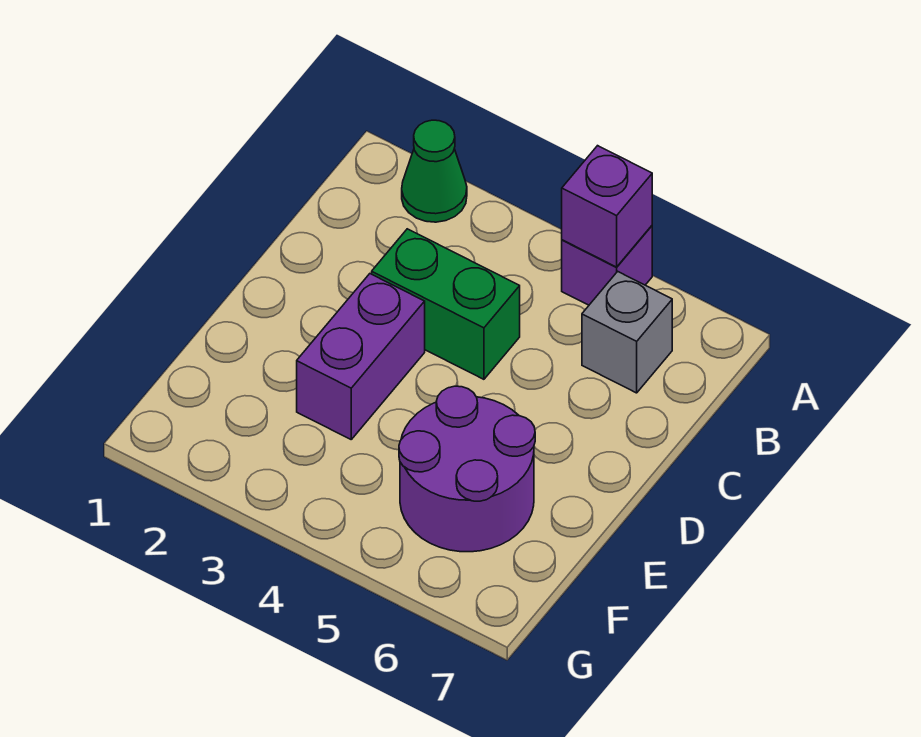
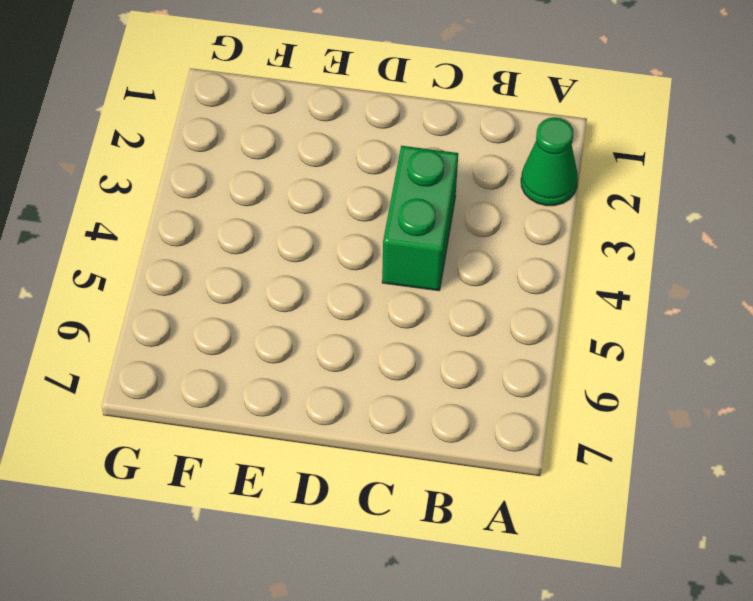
none -> purple brick A5 level 1
none -> grey brick B6 level 1

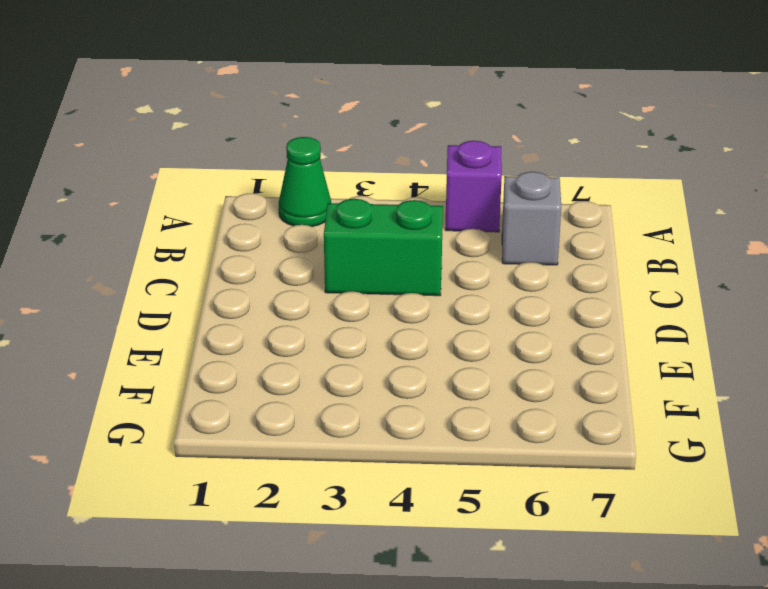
none -> purple brick D3:E3 level 1
none -> purple round brick E5:F6 level 1

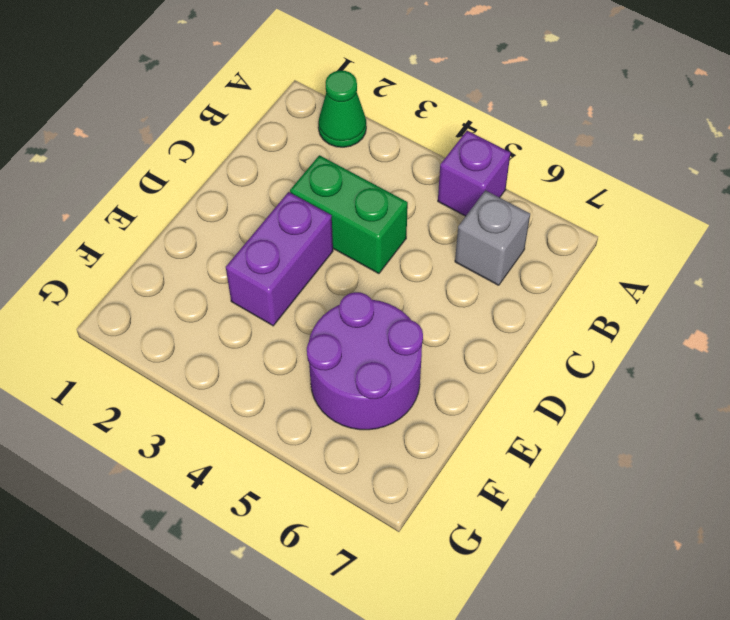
none -> purple brick A5 level 2

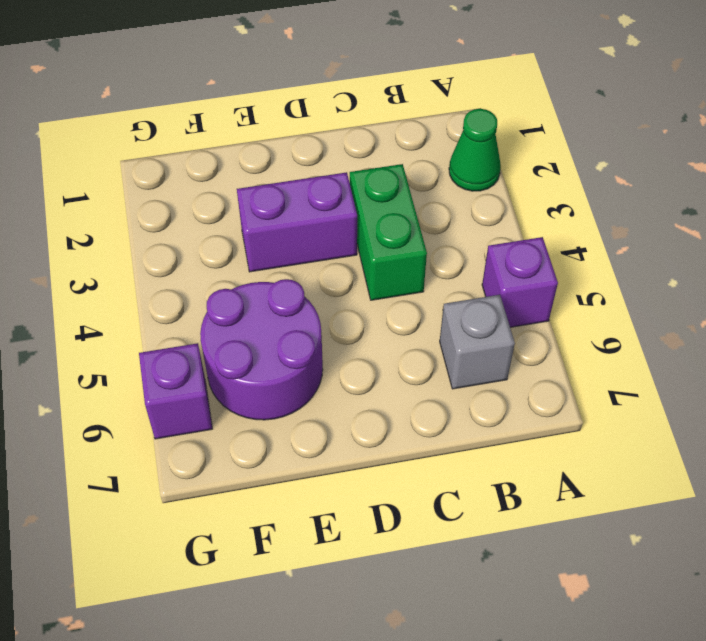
purple brick G6 level 1 -> purple brick A5 level 2

